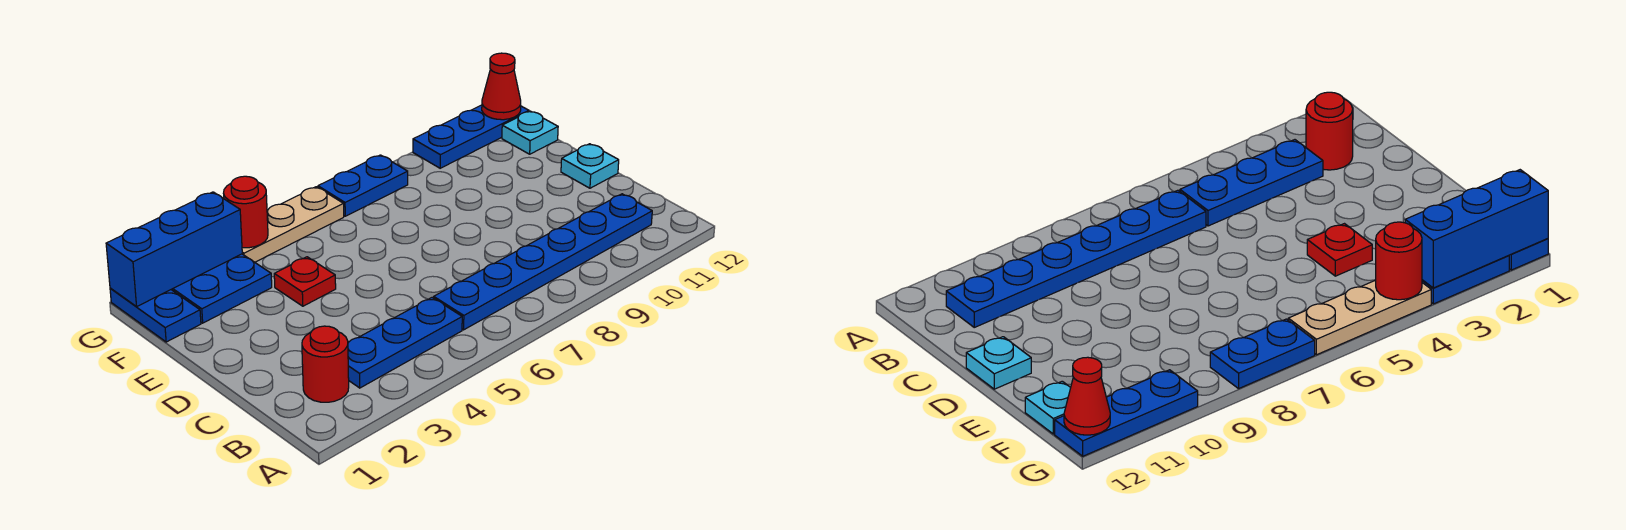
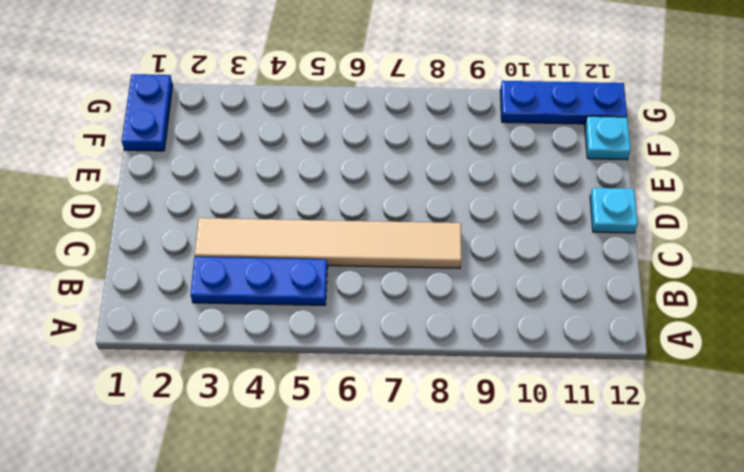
tan tile C3:C8 level 1 -> none
none -> red round brick B2 level 1
none -> blue plate B6:B11 level 1
none -> red plate E4 level 1

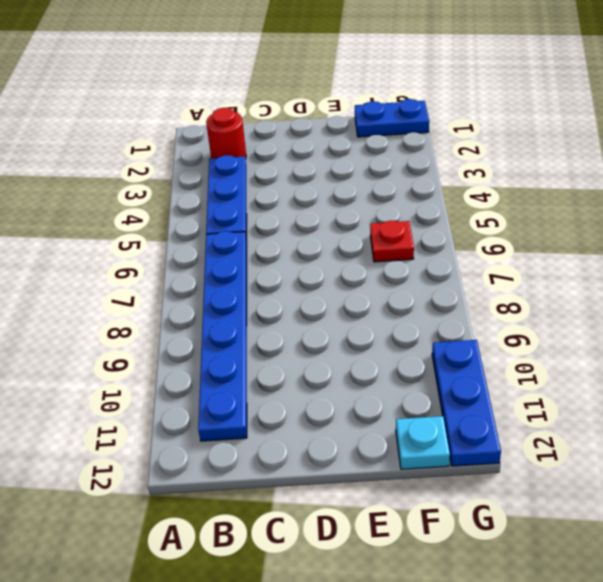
red plate F6 level 1 -> red plate E4 level 1
none -> cyan plate D12 level 1
none -> blue plate F2:G3 level 1
none -> tan plate G4:G6 level 1

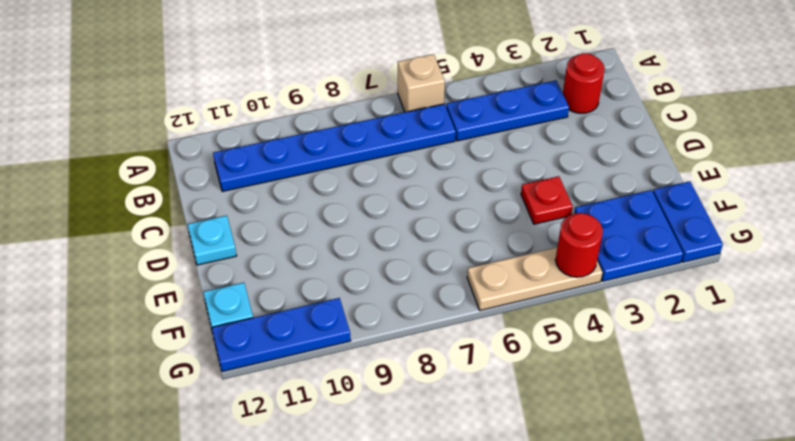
tan brick A6 level 1 -> none
none -> blue plate G7:G8 level 1
none -> blue brick G1:G3 level 2
none -> red cone G12 level 2

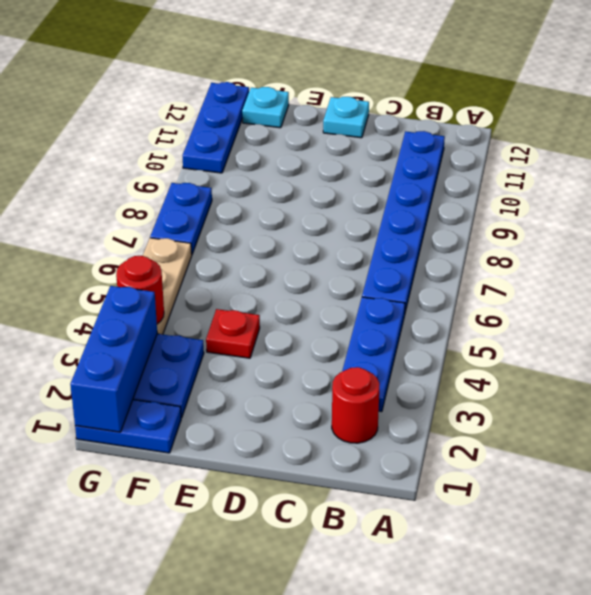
none -> red cone G12 level 2

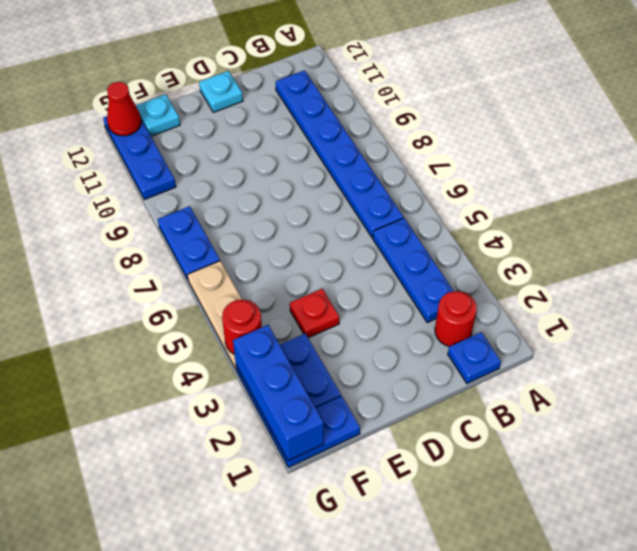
blue plate B1 level 1 -> none

